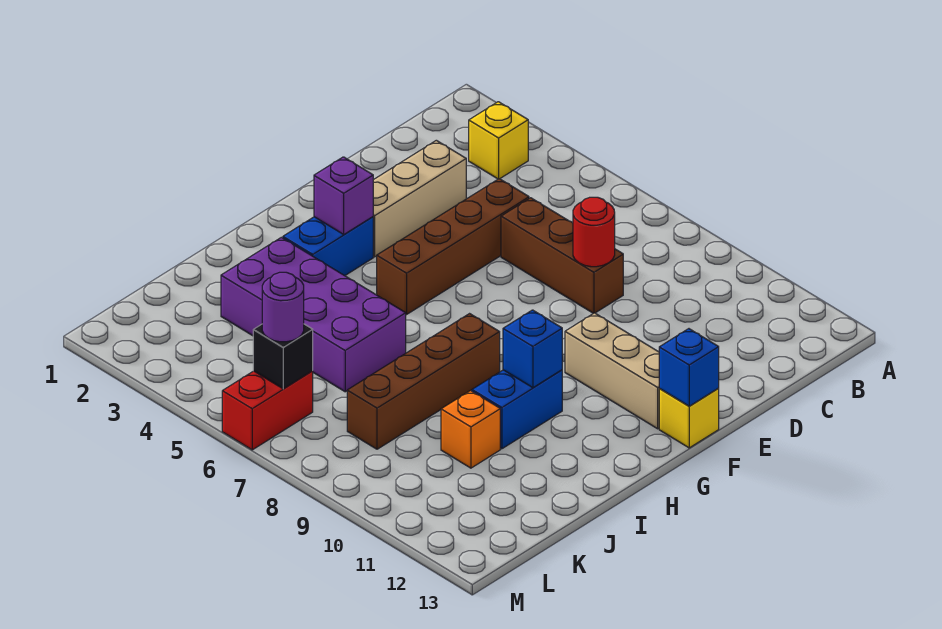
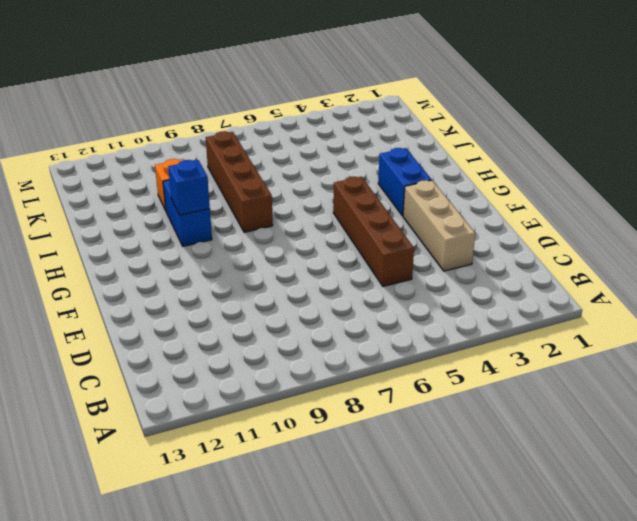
none -> yellow brick B3 level 1
none -> brown brick D6:D8 level 1
none -> tan brick F10:F12 level 1

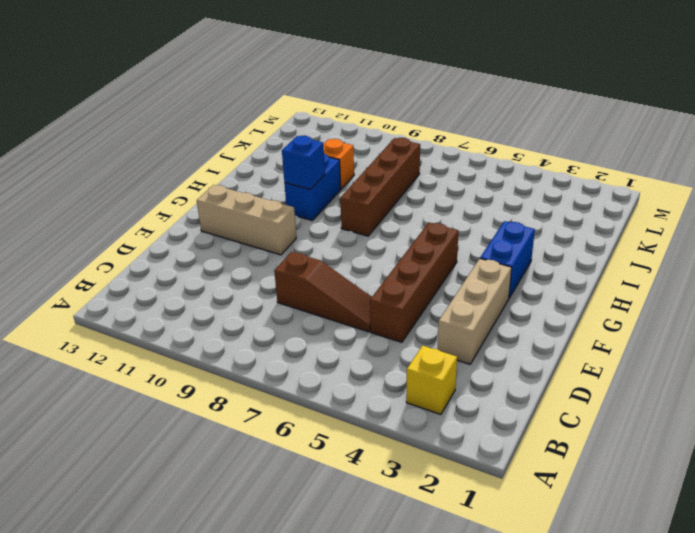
brown slope D6:D8 level 1 top 8 -> brown brick D6:D8 level 1
none -> yellow brick F13 level 1
none -> purple brick I3:J6 level 1
none -> red brick L6:M6 level 1

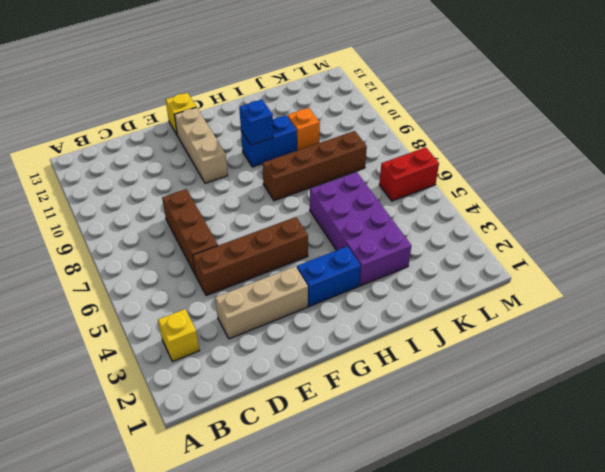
none -> red round brick D8 level 2
none -> blue brick F13 level 2
none -> purple brick G3 level 2

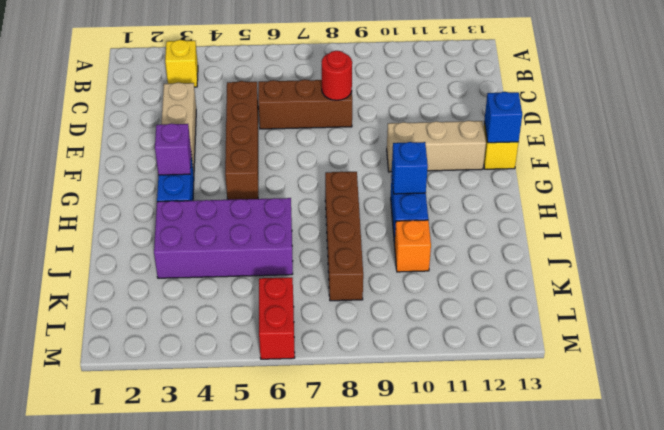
none -> black brick L6 level 2
none -> purple round brick L6 level 3

